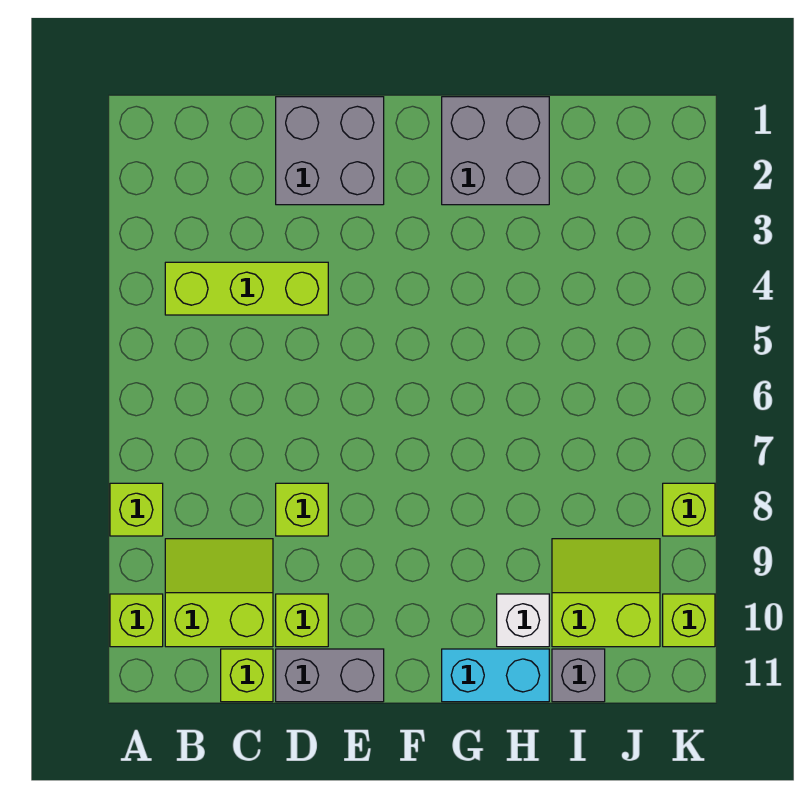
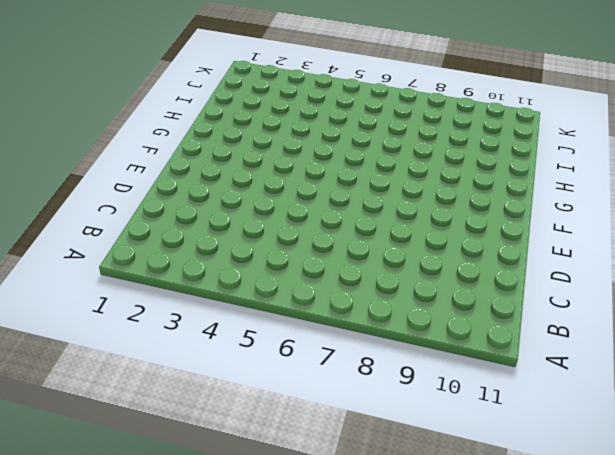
none -> lime brick A8 level 1
none -> lime brick A10 level 1
none -> lime brick B4:D4 level 1

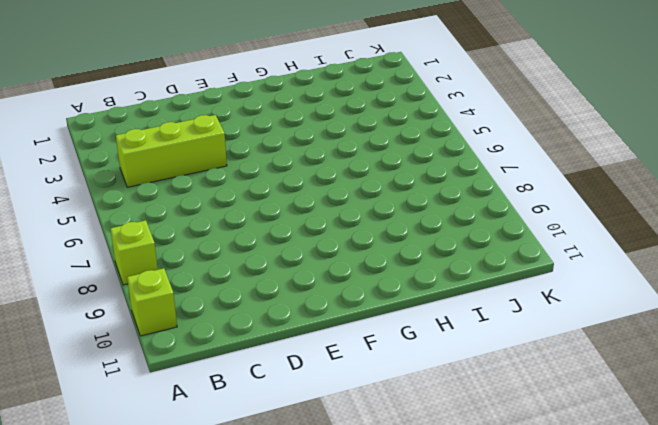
none -> lime slope B9:C10 level 1 top 10
none -> lime brick C11 level 1
none -> grey brick D1:E2 level 1

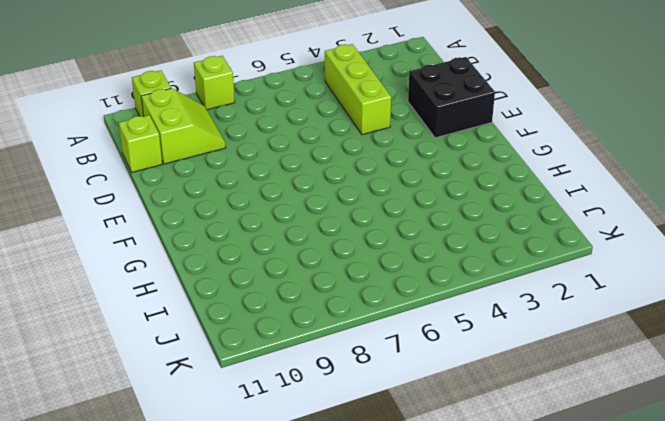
black brick D1:E2 level 1 -> grey brick D1:E2 level 1
none -> lime brick D8 level 1
none -> lime brick D10 level 1
none -> grey brick D11:E11 level 1

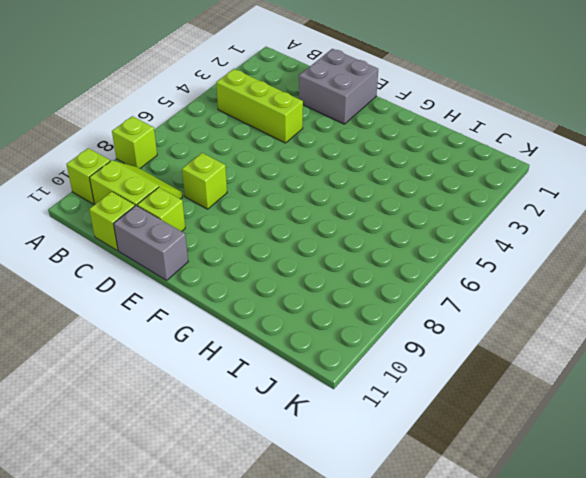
none -> grey brick G1:H2 level 1
none -> cyan brick G11:H11 level 1
none -> white brick H10 level 1

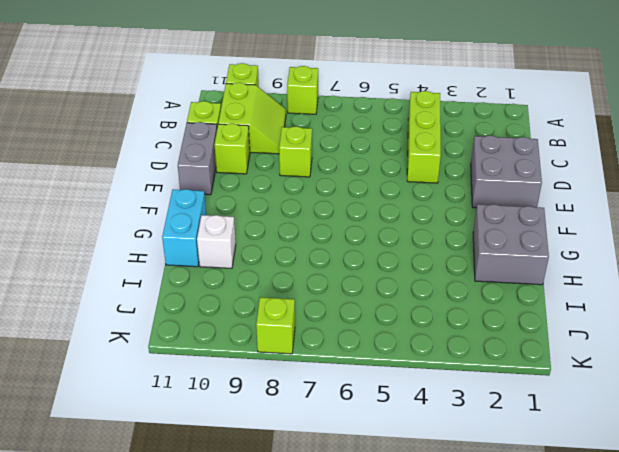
none -> lime slope I9:J10 level 1 top 10
none -> grey brick I11 level 1
none -> lime brick K10 level 1

